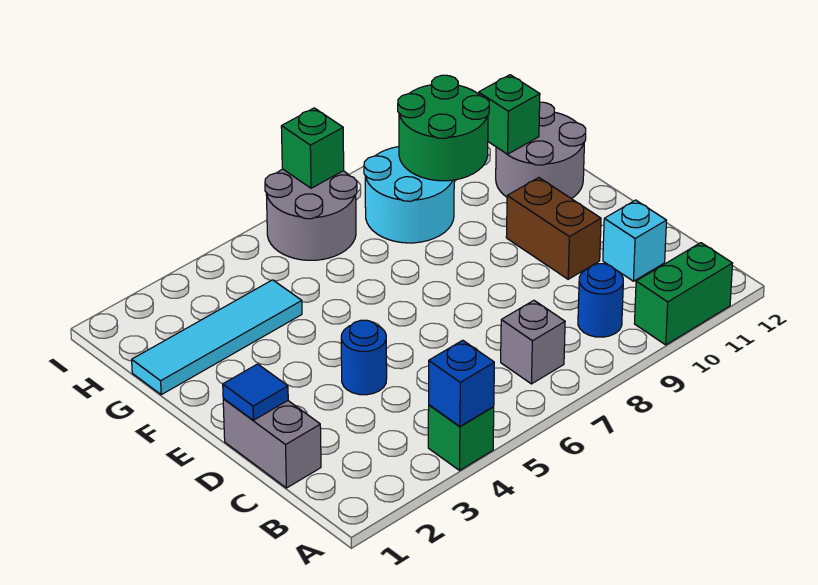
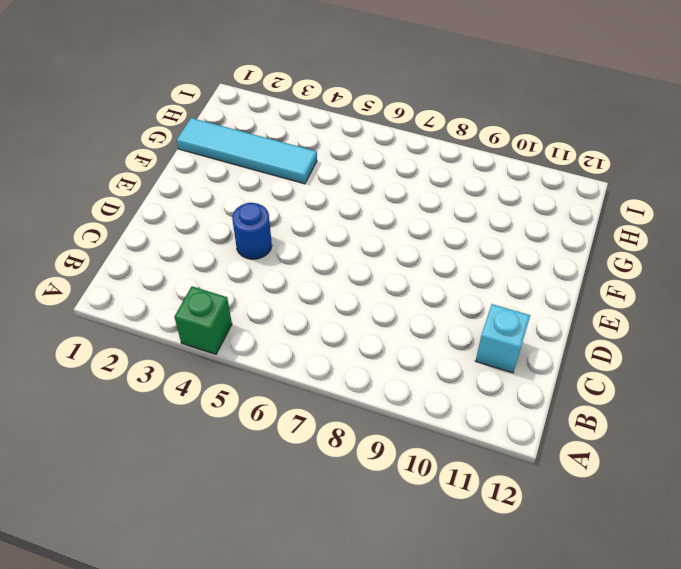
none -> green brick A10:A11 level 1
none -> grey brick B7 level 1
none -> blue round brick B9 level 1

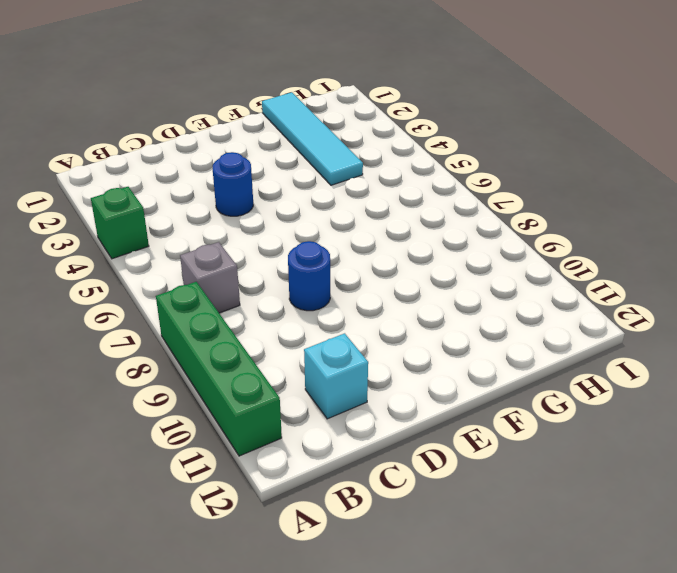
green brick A8:A11 level 1 -> green brick A10:A11 level 1
blue round brick D8 level 1 -> blue round brick B9 level 1
none -> grey brick C1:D1 level 1
none -> brown brick D10:E10 level 1
none -> grey round brick F11:G12 level 1

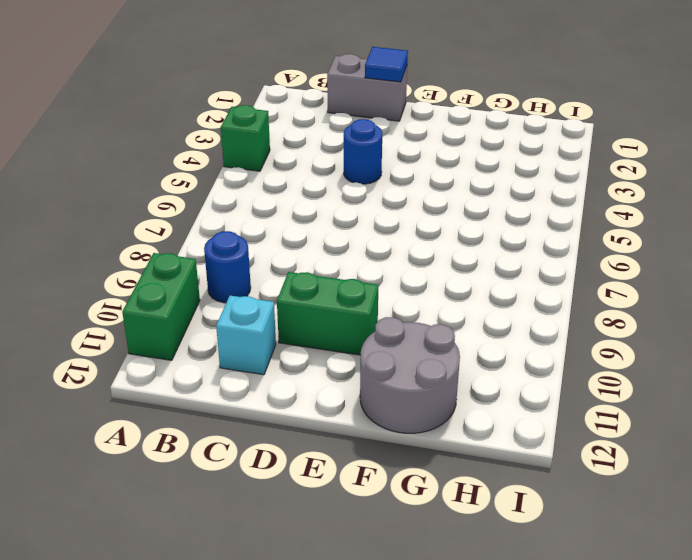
green brick D10:E10 level 1 -> brown brick D10:E10 level 1
none -> grey brick B7 level 1
none -> cyan tile G1:G4 level 1
none -> cyan round brick G8:H9 level 1

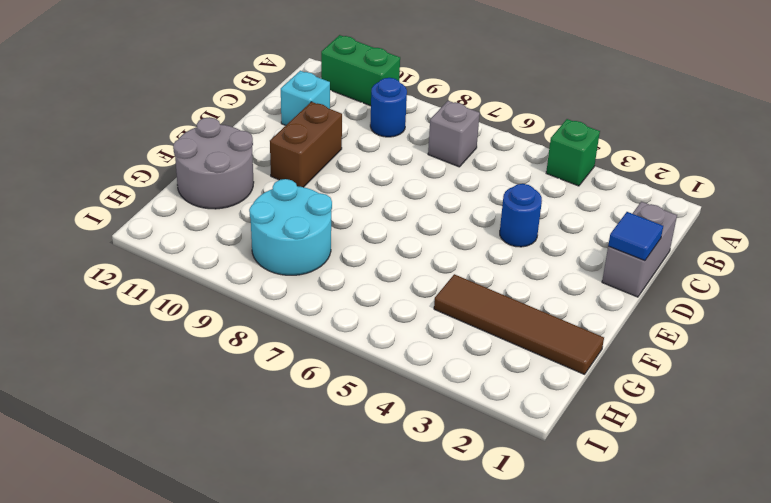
brown tile G1:G4 level 1 -> cyan tile G1:G4 level 1
none -> grey round brick H6:I7 level 1
none -> blue brick A4 level 2
none -> green round brick G9:H10 level 2

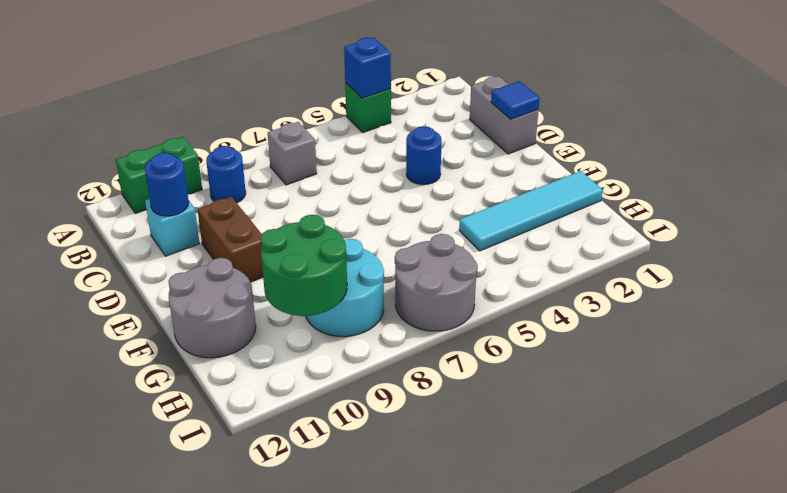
blue round brick C11 level 2 -> none
none -> green brick G11 level 2
none -> green brick I7 level 2

